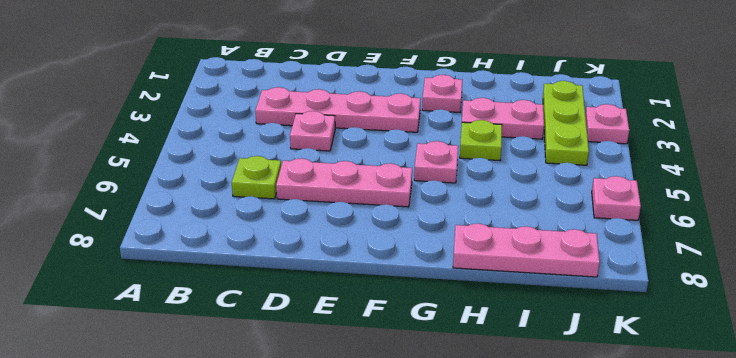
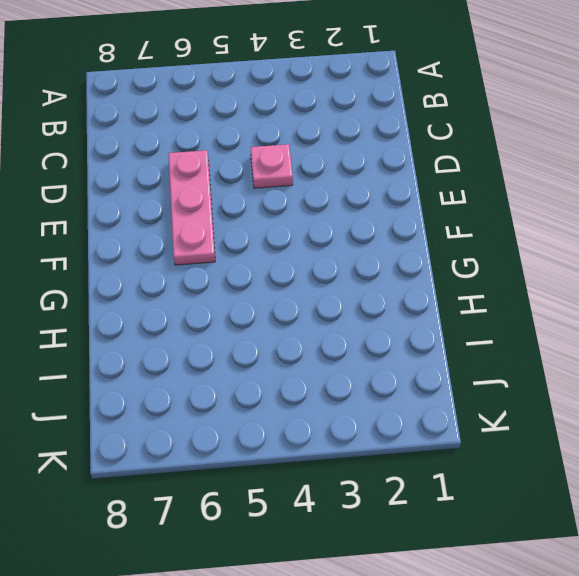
none -> pink plate C3:F3 level 1
none -> lime plate C6 level 1
none -> pink plate G2 level 1

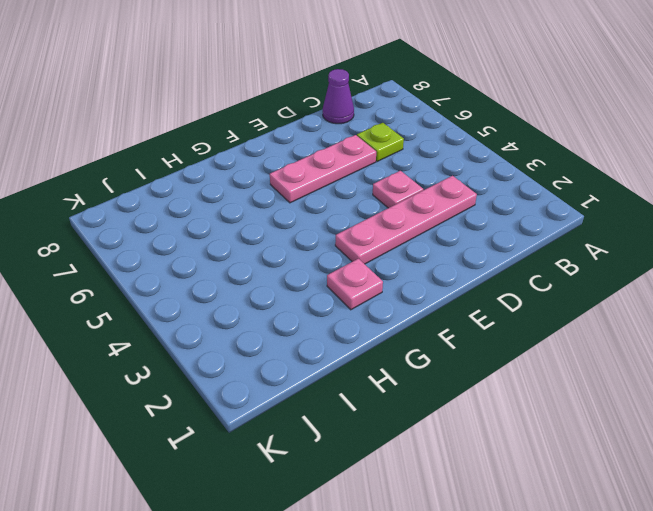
purple cone C8 level 1 -> none
none -> pink plate G5 level 1
none -> pink plate H3:I3 level 1
none -> lime plate H4 level 1

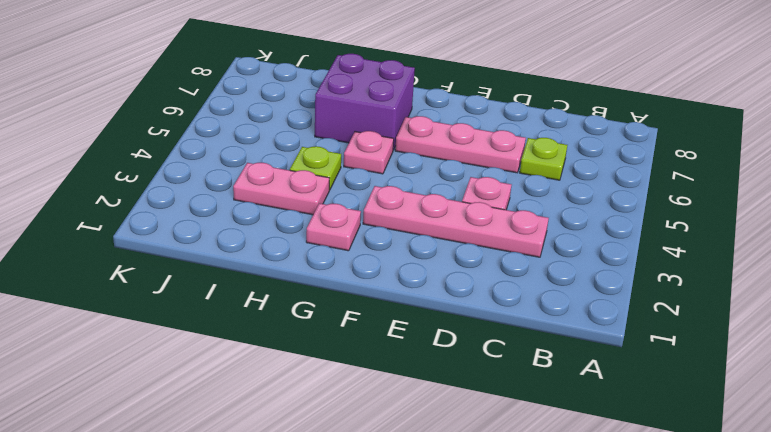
purple brick G6:H7 level 1 -> none
none -> pink plate H8:J8 level 1
none -> lime plate J2:J4 level 1
none -> pink plate K3 level 1

